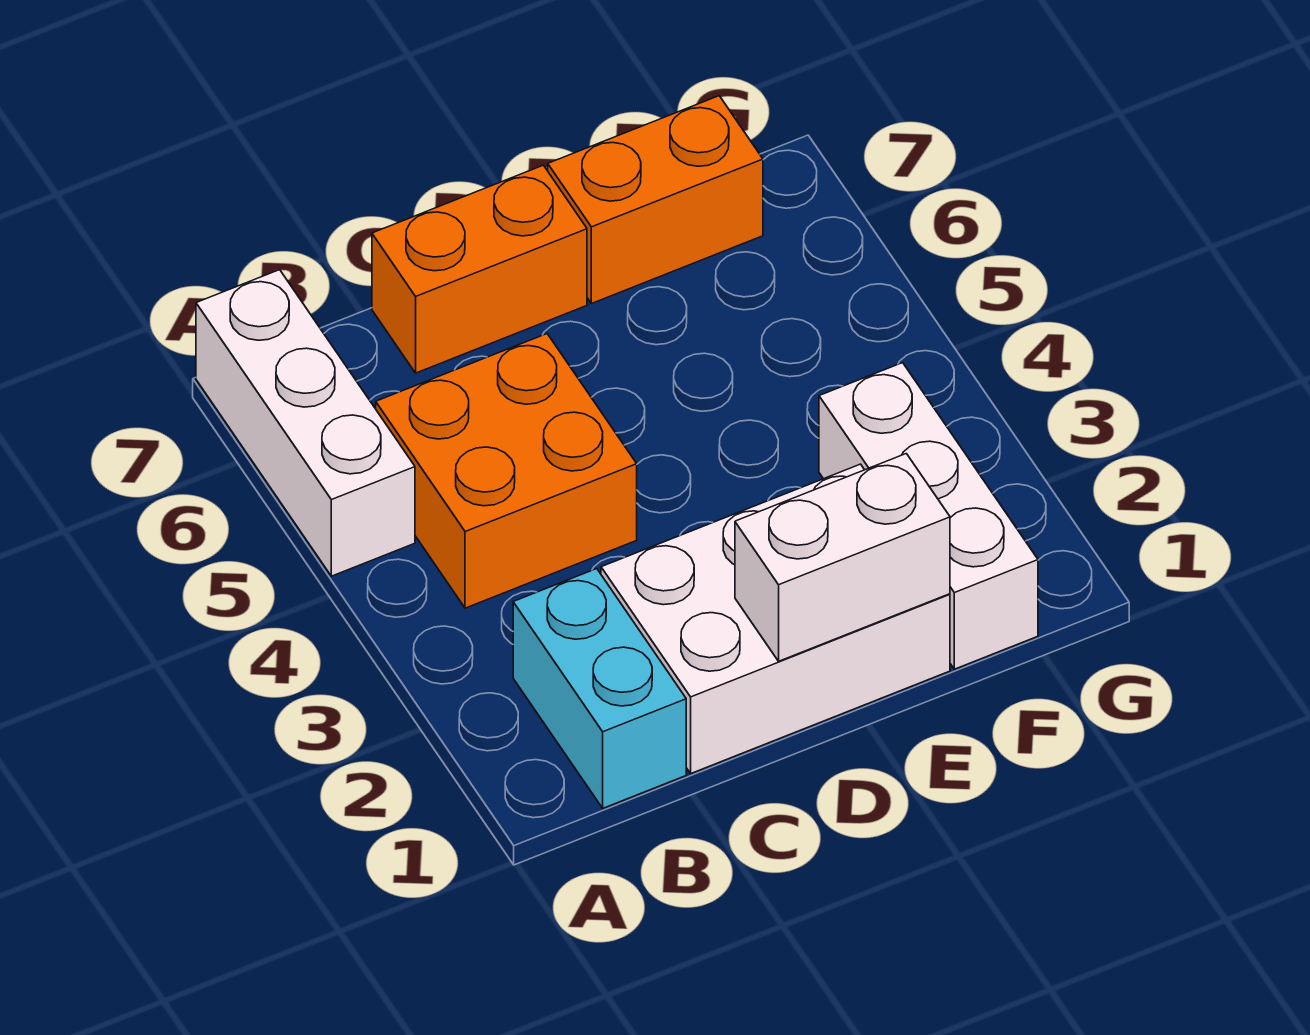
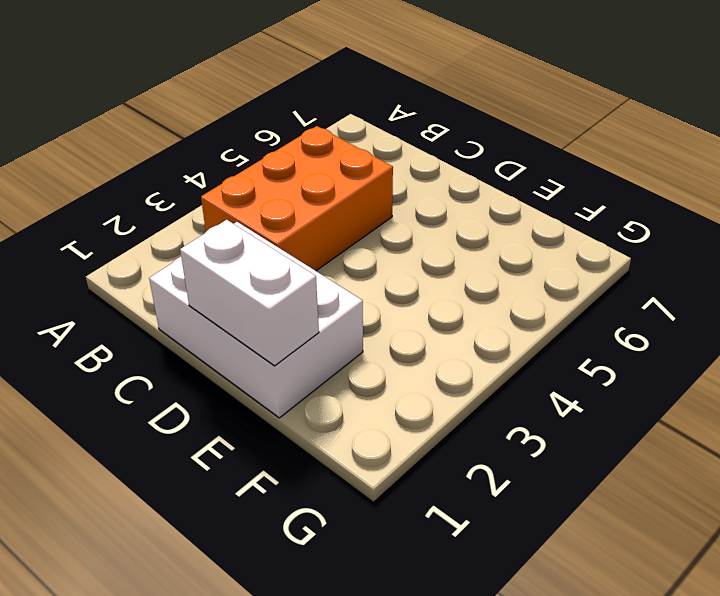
orange brick B3:C5 level 1 -> orange brick B4:C5 level 1
none -> white brick A5:A7 level 1
none -> cyan brick B1:B2 level 1

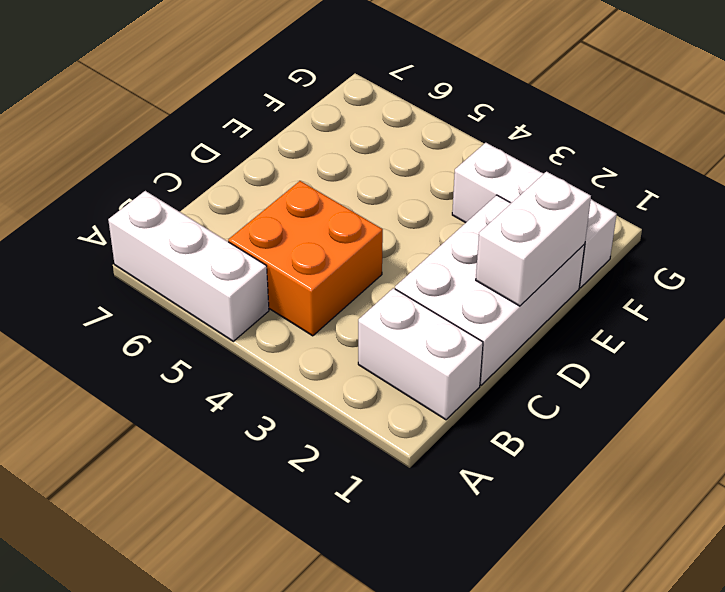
white brick B1:B2 level 1 -> cyan brick B1:B2 level 1
none -> orange brick C7:D7 level 1
none -> orange brick E7:F7 level 1

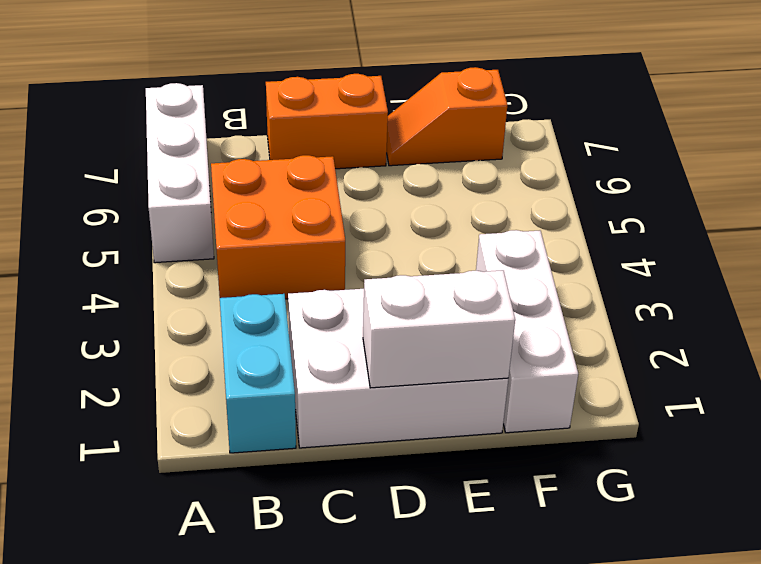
orange slope E7:F7 level 1 top F -> orange brick E7:F7 level 1

